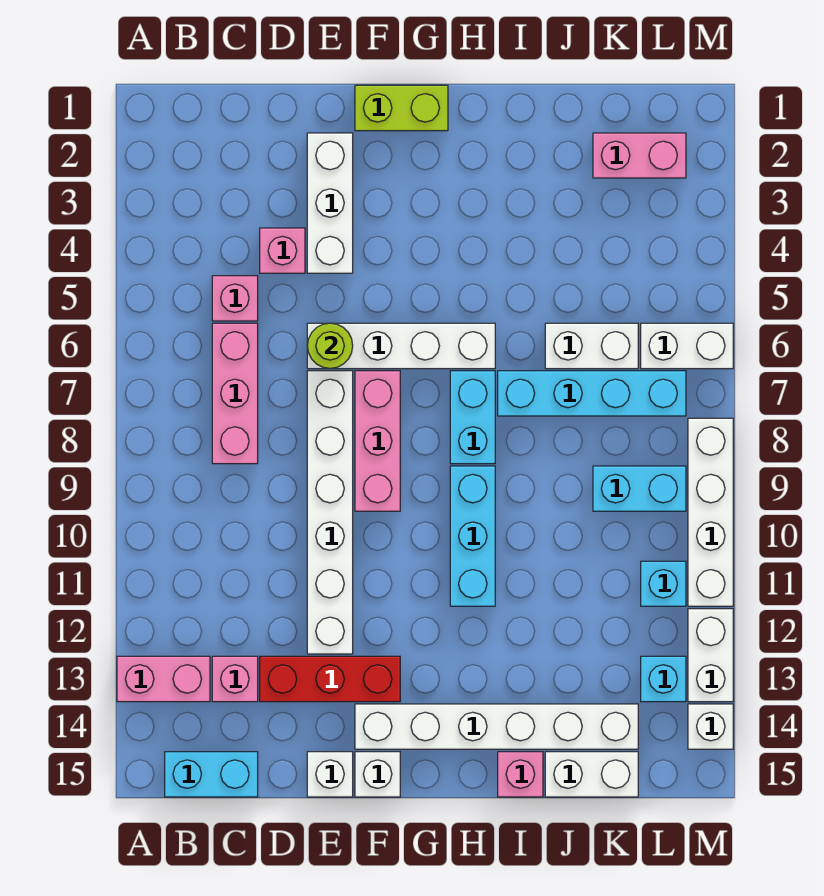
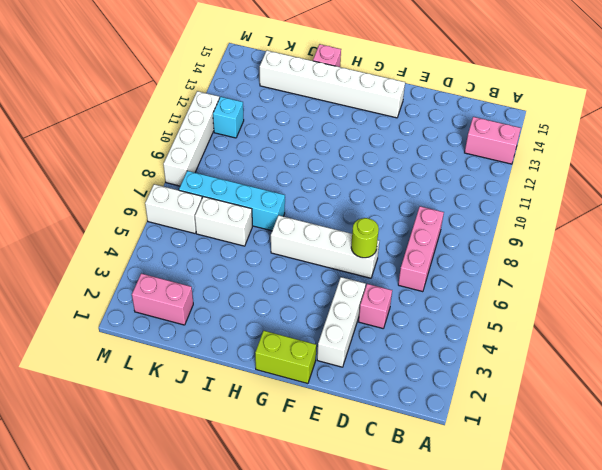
none -> cyan brick B15:C15 level 1
none -> pink brick C5 level 1
none -> pink brick C13 level 1
none -> red brick D13:F13 level 1

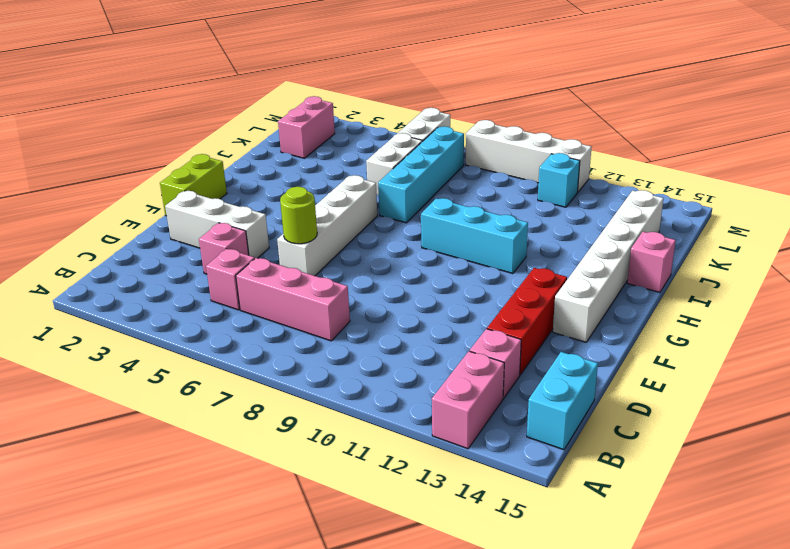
none -> white brick E7:E12 level 1
none -> white brick E15 level 1
none -> pink brick F7:F9 level 1
none -> white brick F15 level 1

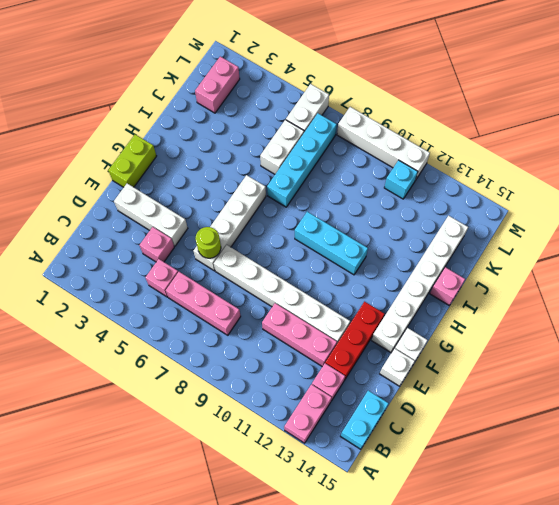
pink brick D10:D12 level 1 -> pink brick F7:F9 level 1
none -> cyan brick H7:H8 level 1
none -> white brick J15:K15 level 1
none -> cyan brick K9:L9 level 1
none -> cyan brick L13 level 1

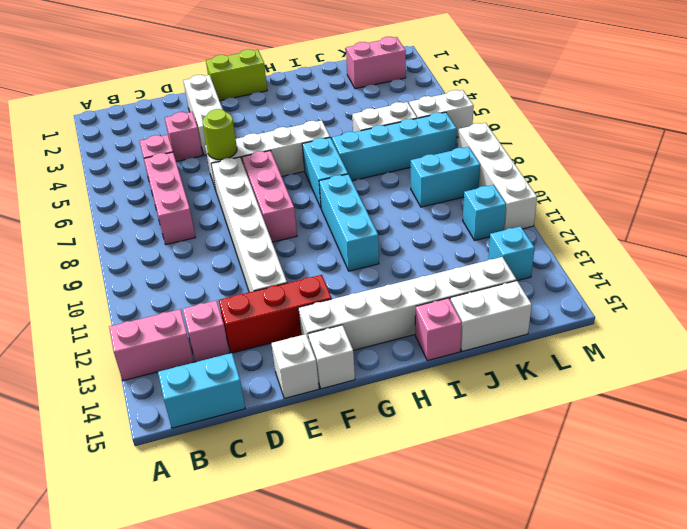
none -> white brick M12:M13 level 1
none -> white brick M14 level 1

